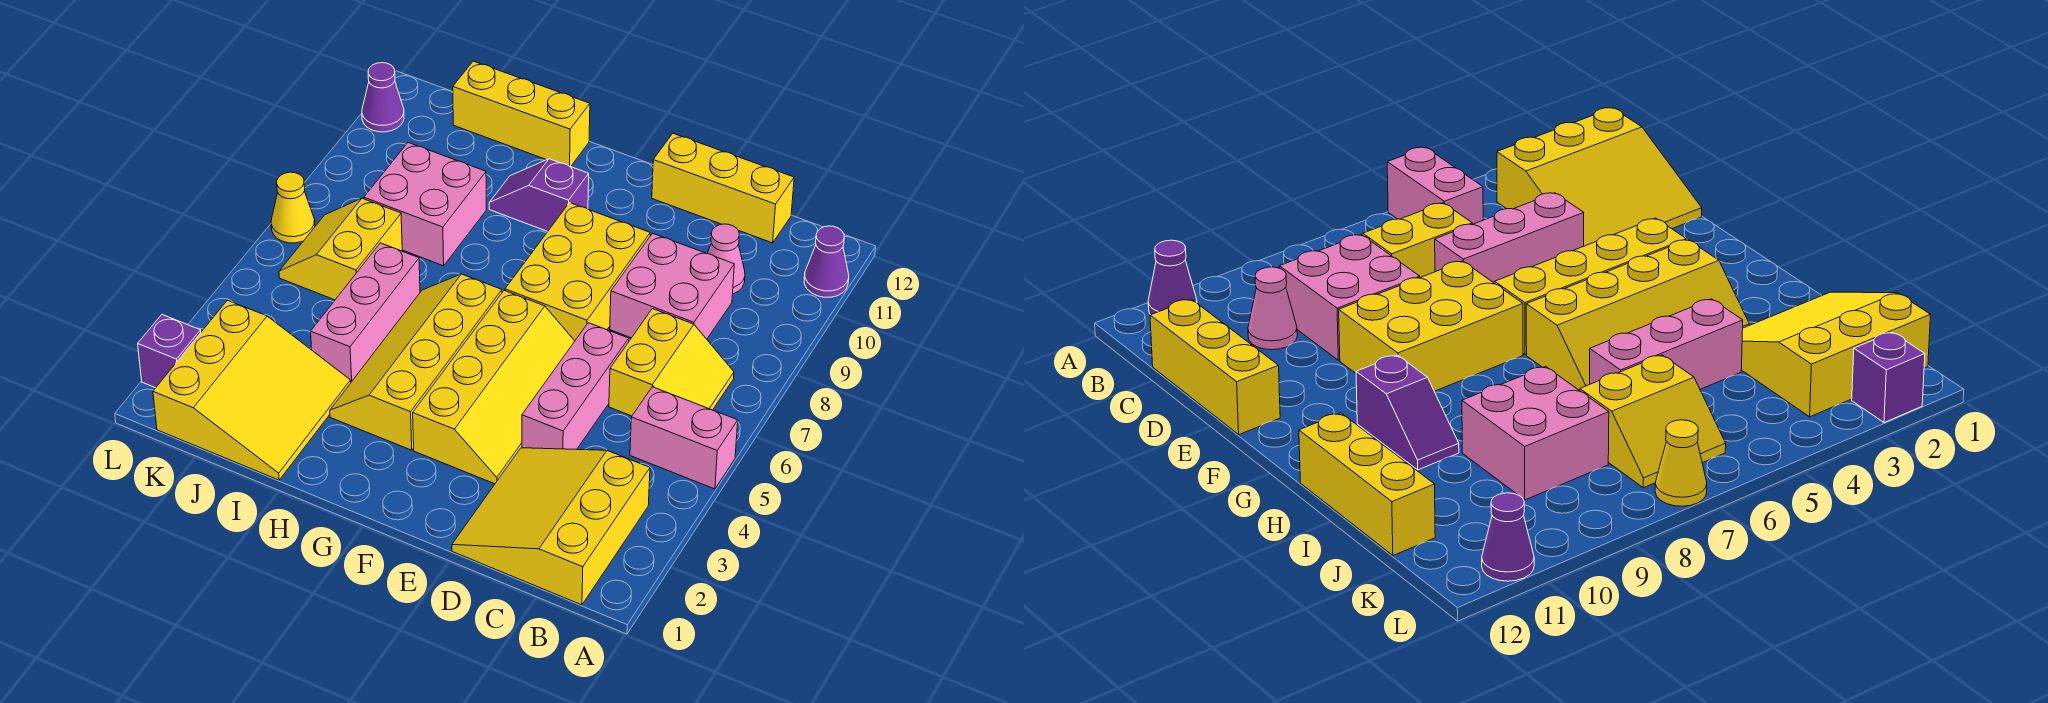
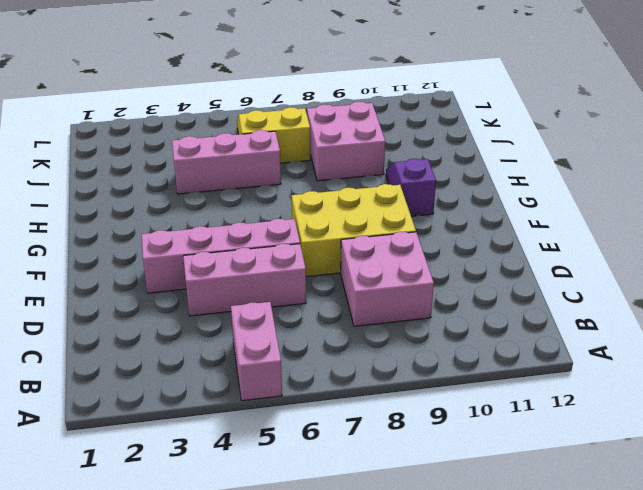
pink brick E3:E6 level 1 -> yellow slope E3:F6 level 1 top F
none -> purple cone A11 level 1
none -> yellow slope B1:D3 level 1 top B
none -> yellow slope B6:C7 level 1 top C

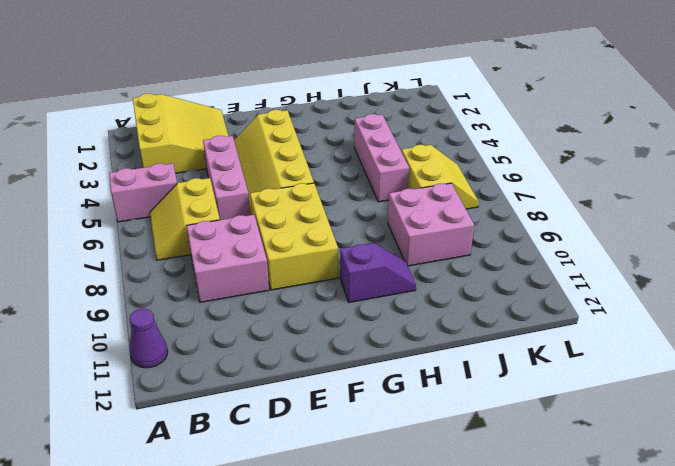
none -> pink cone C10 level 1
none -> yellow brick C12:E12 level 1
none -> yellow slope G3:H6 level 1 top G

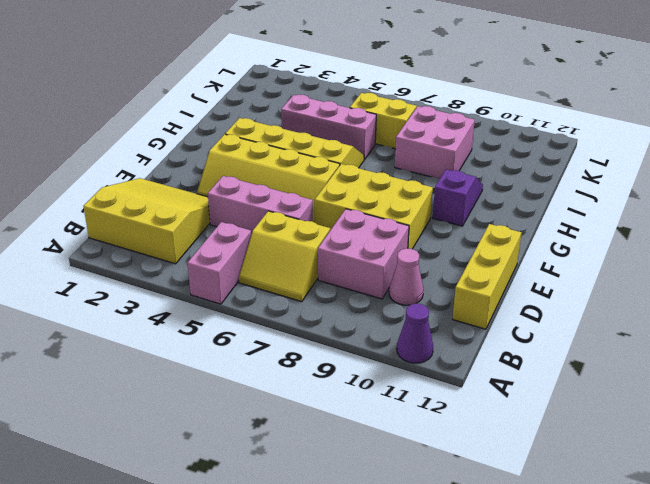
none -> yellow brick H12:J12 level 1
none -> yellow slope I1:K3 level 1 top K
none -> purple brick L2 level 1

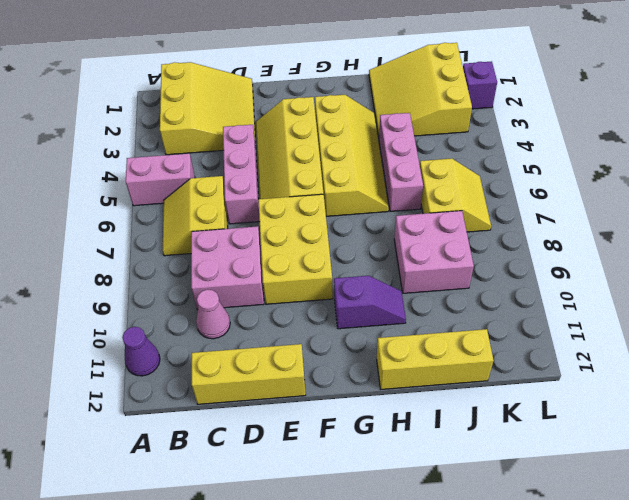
none -> yellow cone L7 level 1
none -> purple cone L11 level 1

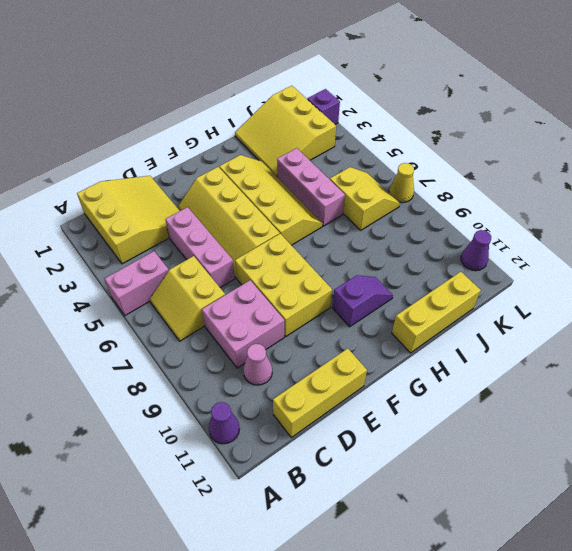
none -> pink brick I8:J9 level 1

